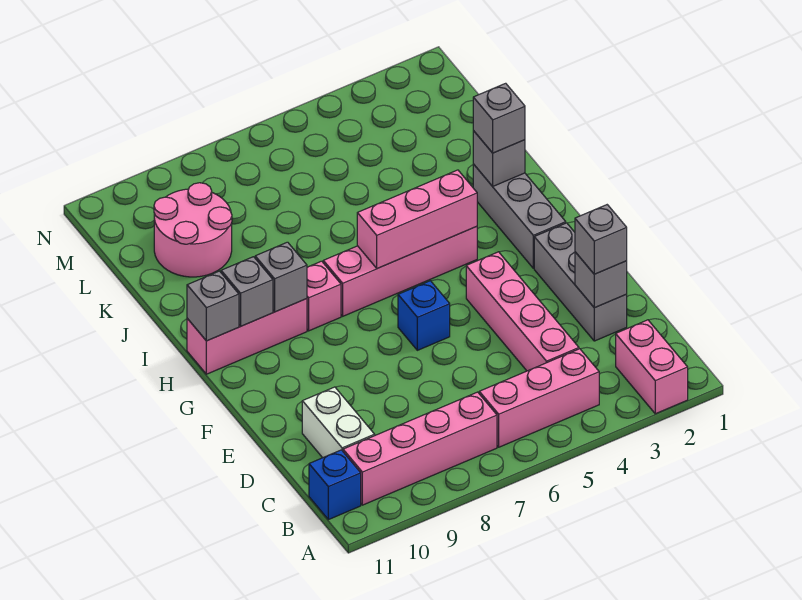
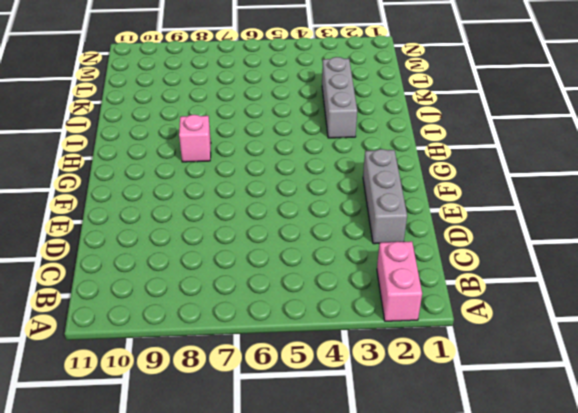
grey brick I3:K3 level 1 -> grey brick G2:I2 level 1
none -> pink brick B4:B6 level 1
none -> pink brick B7:B10 level 1
none -> blue brick B11 level 1

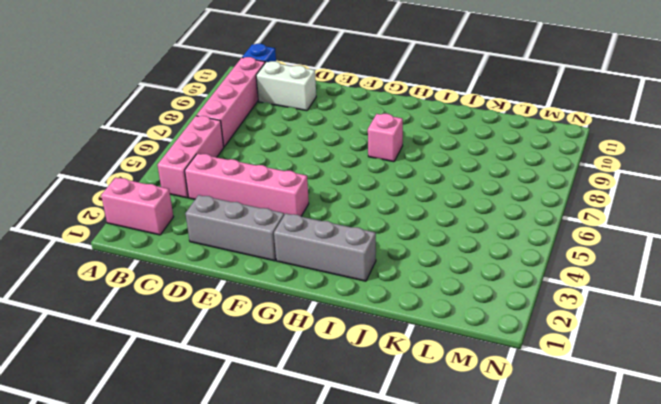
none -> blue brick F6 level 1
none -> pink brick H4:H7 level 1
none -> pink brick H9:H11 level 1

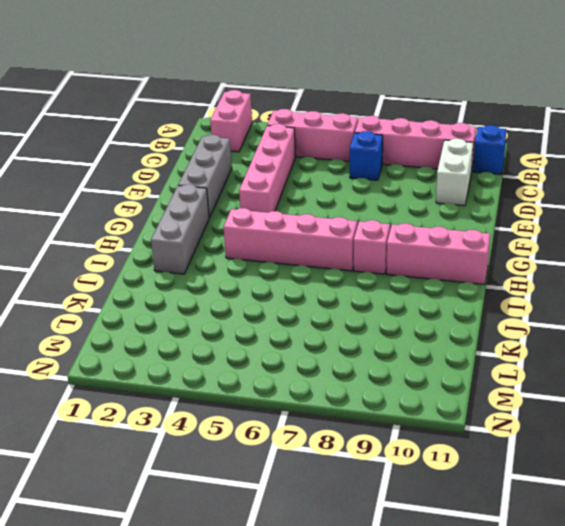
blue brick C7 level 1 -> blue brick F6 level 1
none -> pink round brick K9:L10 level 1
none -> grey brick D2 level 2
none -> pink brick H4:H6 level 2

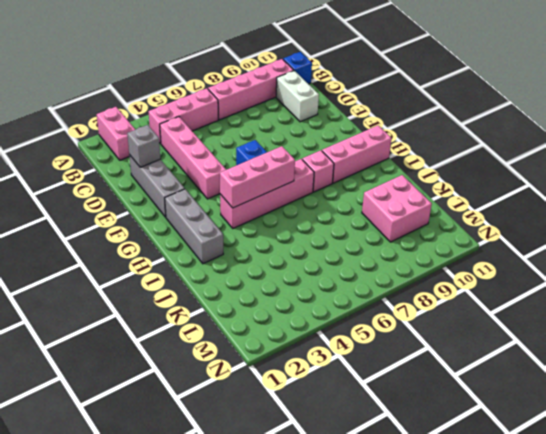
pink brick K9:L10 level 1 -> pink round brick K9:L10 level 1
none -> grey brick H9 level 2
none -> grey brick H10 level 2
none -> grey brick H11 level 2

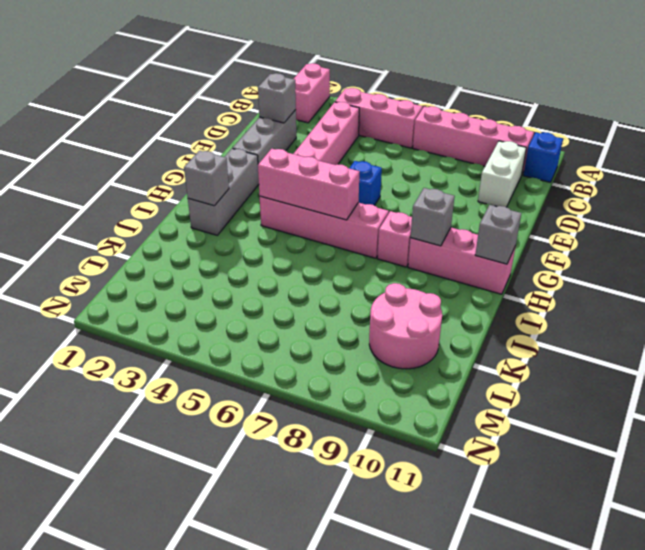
none -> grey brick H10 level 2
none -> grey brick D2 level 3
none -> grey brick I2 level 3

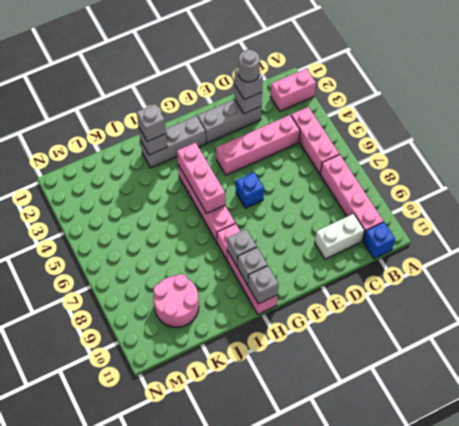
grey round brick D2 level 4 -> none

